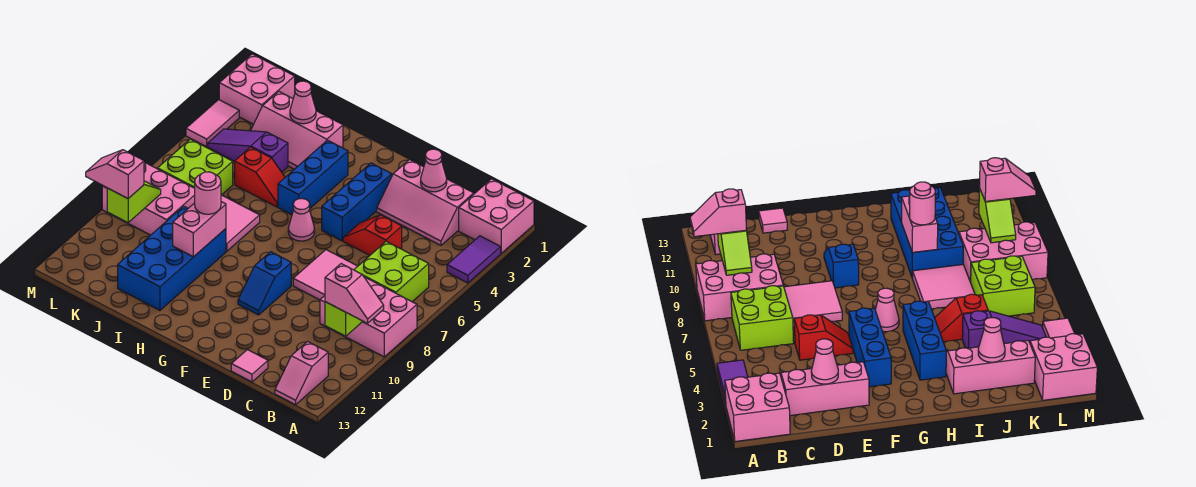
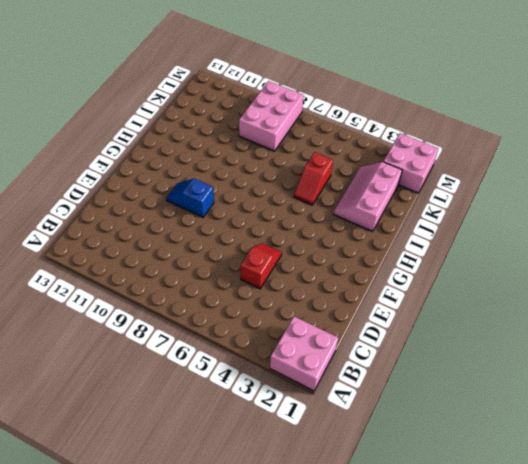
none -> purple tile A3:A4 level 1
none -> pink brick A8:C9 level 1
none -> lime brick B6:C7 level 1
none -> pink slope B12:B13 level 1 top 12

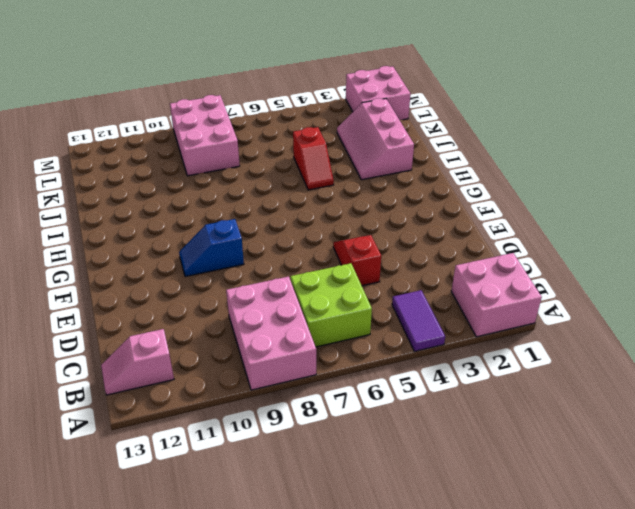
purple tile A4:B4 level 1 -> purple tile A3:A4 level 1
none -> pink slope C2:E3 level 1 top 2
none -> pink tile D7:E8 level 1
none -> pink tile D13 level 1
none -> blue brick F3:F5 level 1

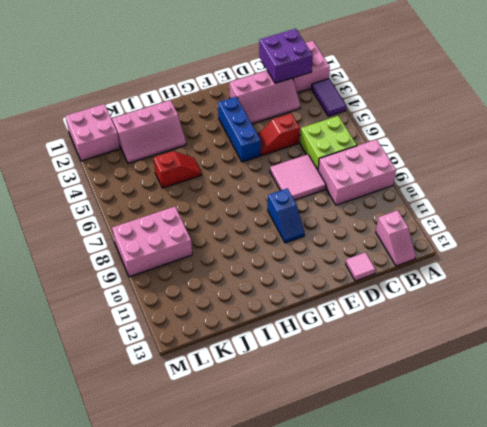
purple brick B1:C2 level 2 -> none
none -> pink cone G6 level 1
none -> blue brick H3:H5 level 1
none -> pink tile I7:J8 level 1
none -> blue brick I9:J12 level 1

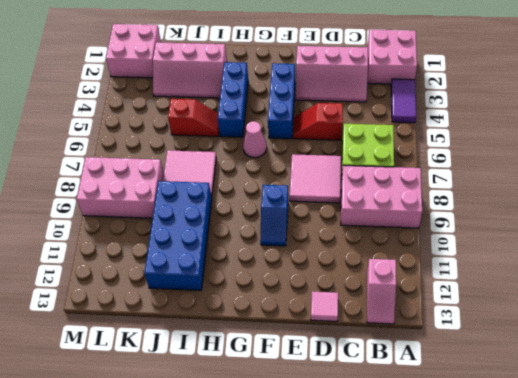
none -> purple slope J4:L4 level 1 top J
none -> lime brick K6:L7 level 1
none -> pink tile M3:M4 level 1
none -> lime slope B9:B10 level 2 top 10

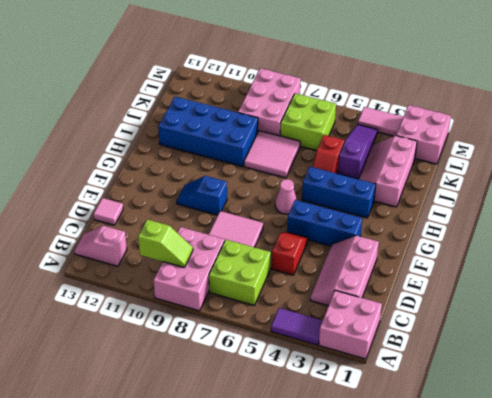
none -> pink cone D2 level 2
none -> pink brick I9:I10 level 2
none -> pink cone J2 level 2
none -> lime slope L9:L10 level 2 top 10

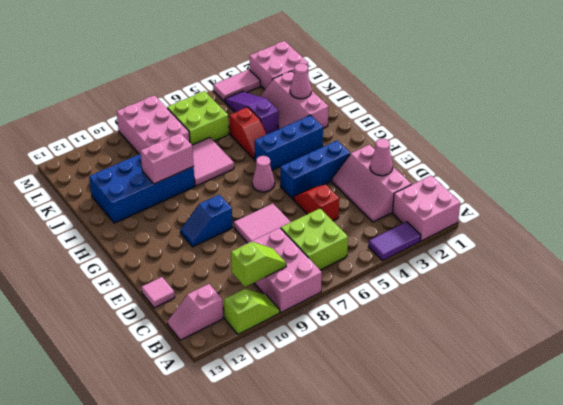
lime slope A10:A11 level 1 top 11 -> lime slope L9:L10 level 2 top 10
none -> pink slope A10:B10 level 3 top B
none -> pink round brick I9 level 3
none -> pink slope L10:M10 level 3 top L

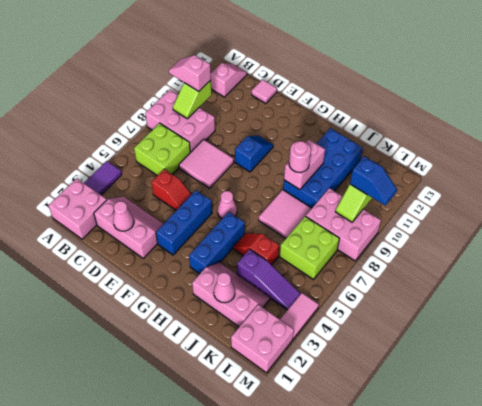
blue slope L10:M10 level 3 top L -> pink slope L10:M10 level 3 top L

